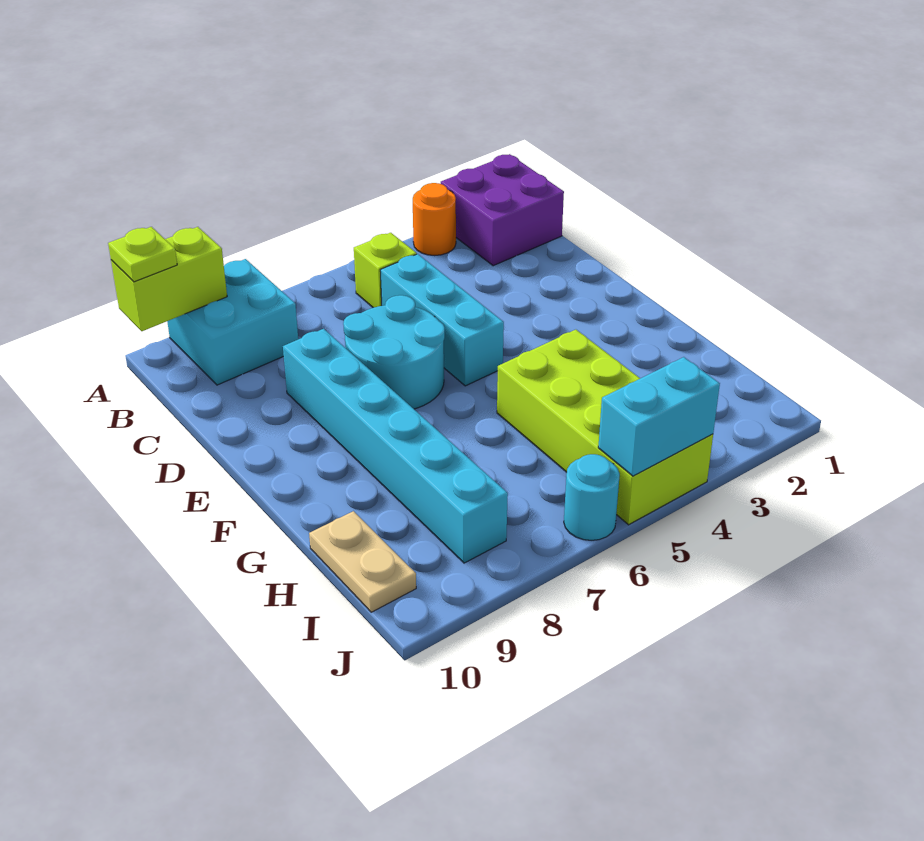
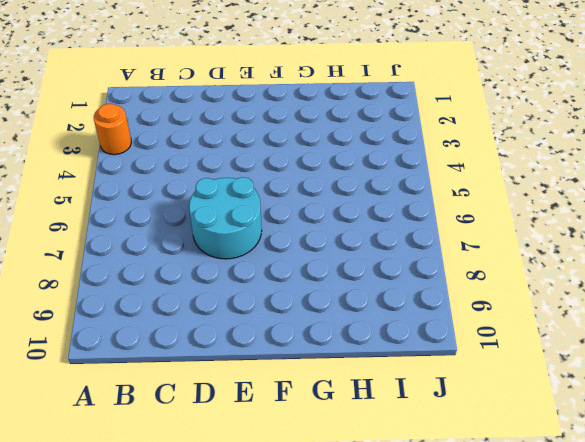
none -> purple brick A1:B2 level 1
none -> cyan brick A8:B9 level 1
none -> lime brick B5 level 1

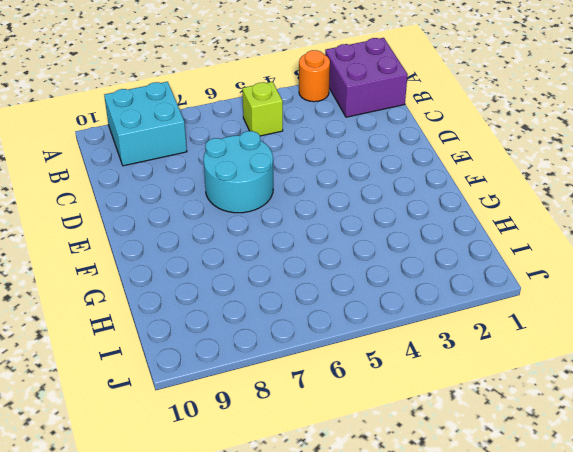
none -> cyan brick C5:E5 level 1
none -> cyan brick D8:I8 level 1
none -> lime brick G4:J5 level 1

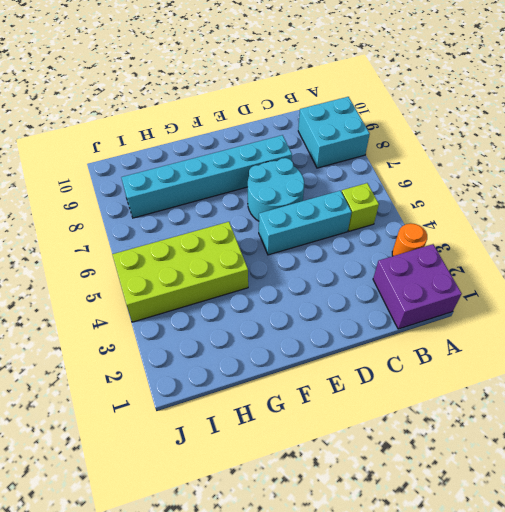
none -> tan plate H10:I10 level 1
none -> cyan round brick J6 level 1
none -> lime brick A9:A10 level 2

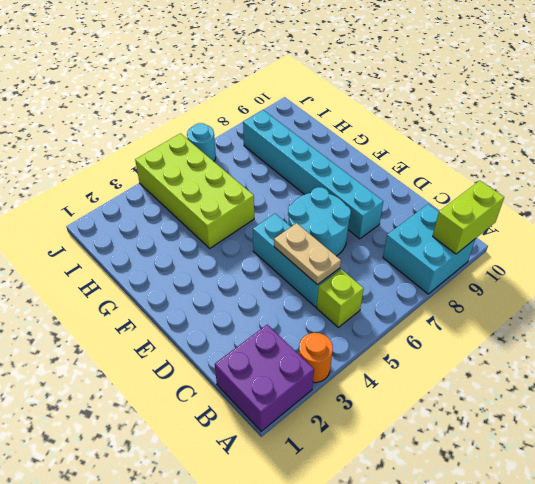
tan plate C5:D5 level 2 -> tan plate H10:I10 level 1
none -> cyan brick J4:J5 level 2
none -> lime plate A10 level 3

